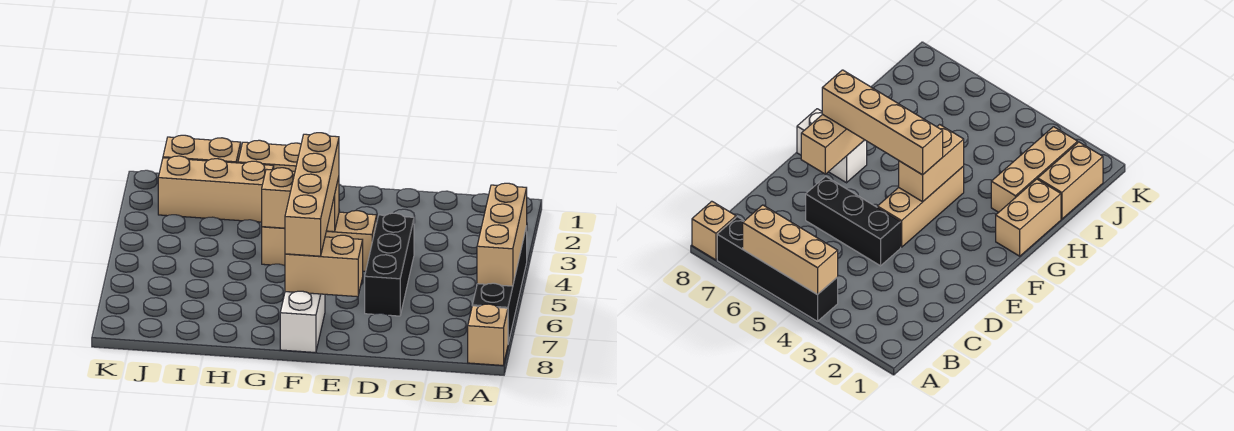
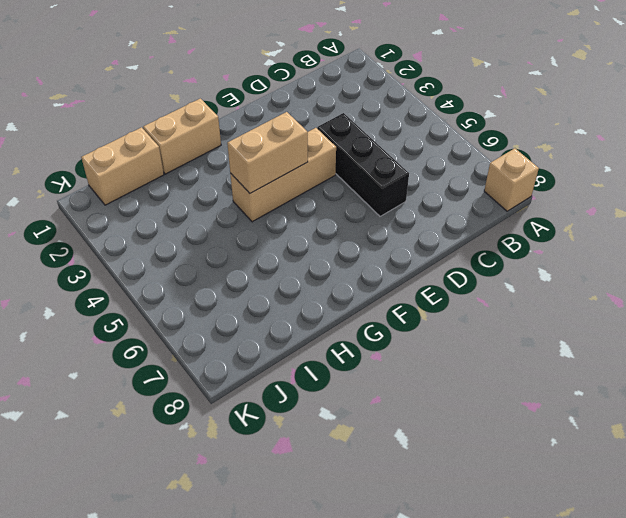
none -> black brick A4:A7 level 1
none -> white brick F7:F8 level 1
none -> tan brick H2:J2 level 1

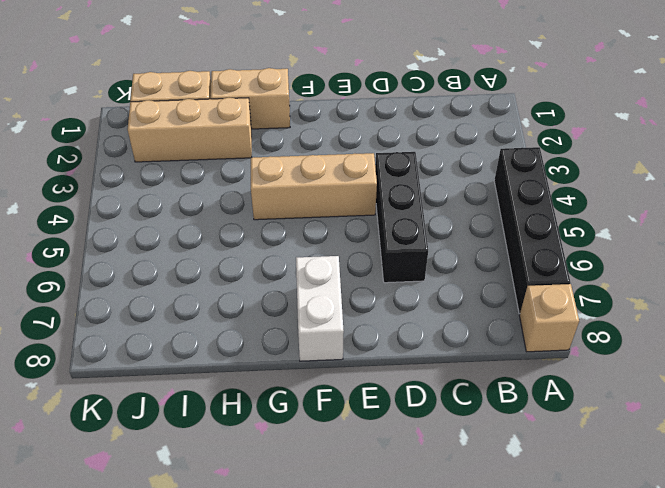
none -> tan brick A4:A6 level 2
none -> tan brick E7:F7 level 2
none -> tan brick F4:G4 level 2

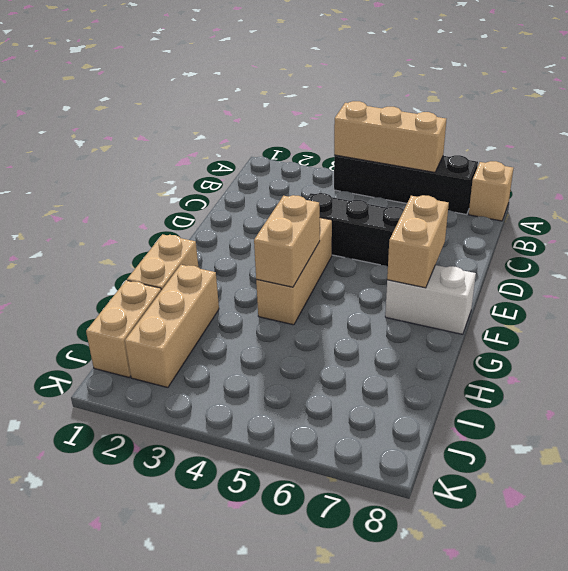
none -> tan brick F4:F7 level 3

